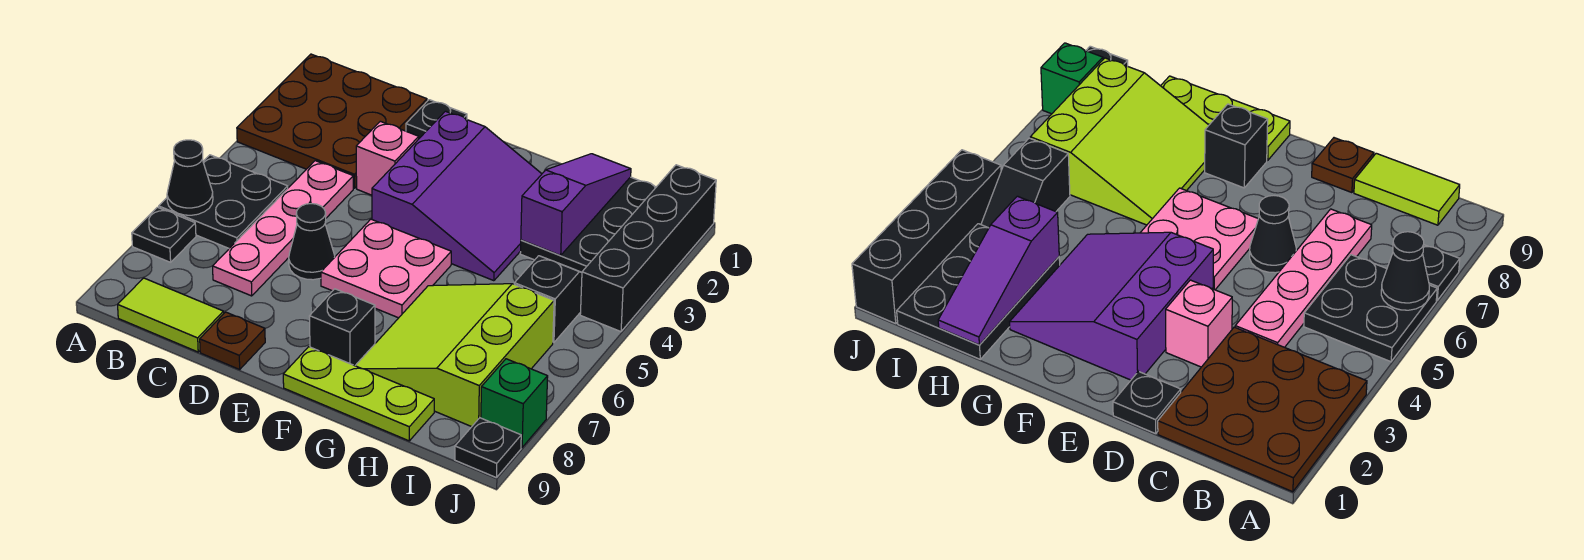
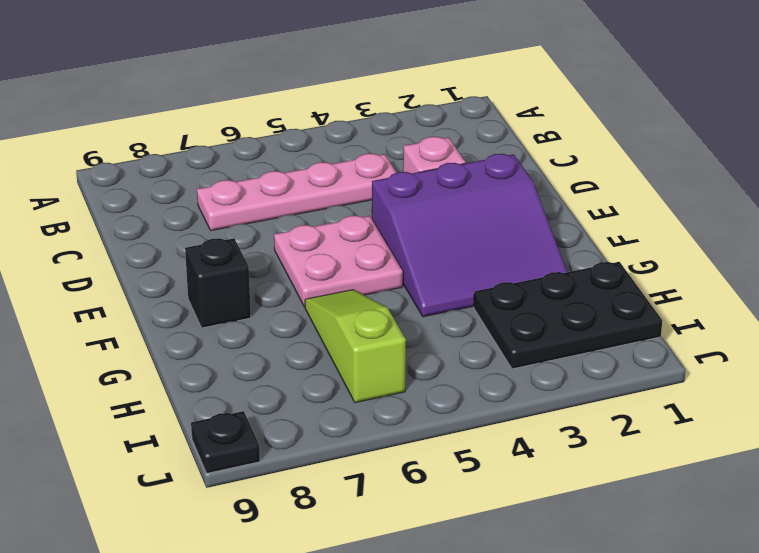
lime slope G6:I6 level 1 top I -> lime slope G6:I8 level 1 top I
none -> brown plate A1:C3 level 1
none -> black plate A5:B6 level 1
none -> black plate A7 level 1

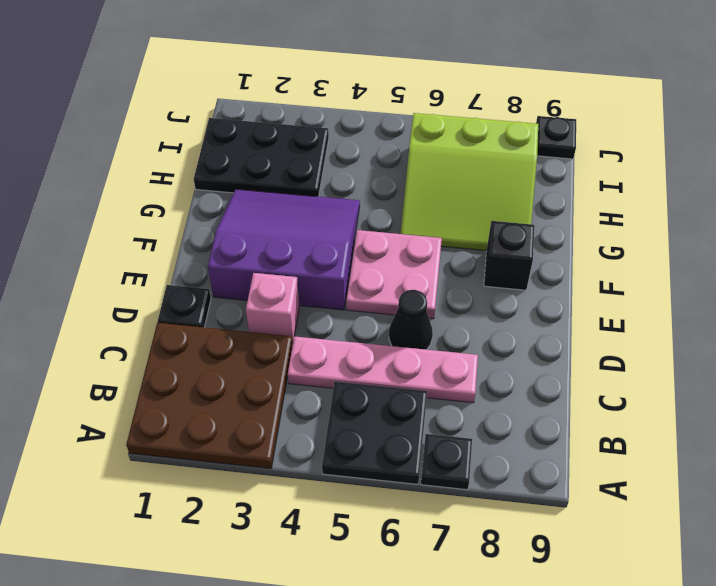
none -> lime tile B9:C9 level 1
none -> brown plate D9 level 1
none -> lime plate F9:H9 level 1

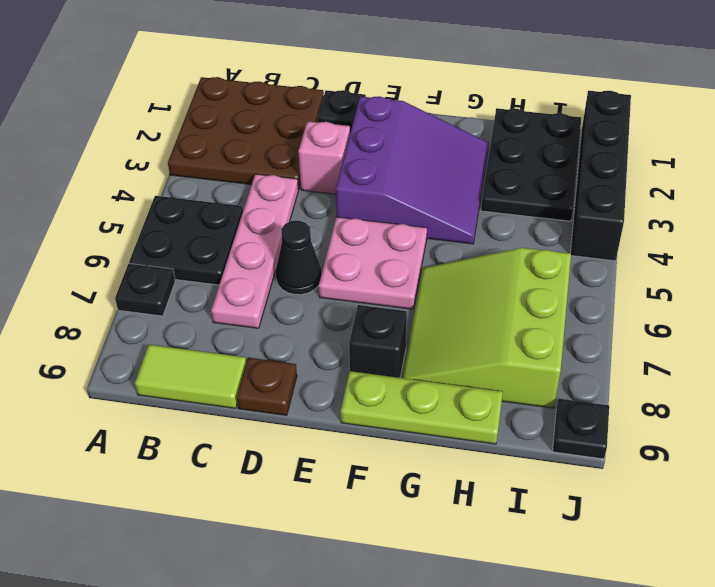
none -> black slope I4:I5 level 1 top 5
none -> green brick J8 level 1
none -> black cone A6 level 2

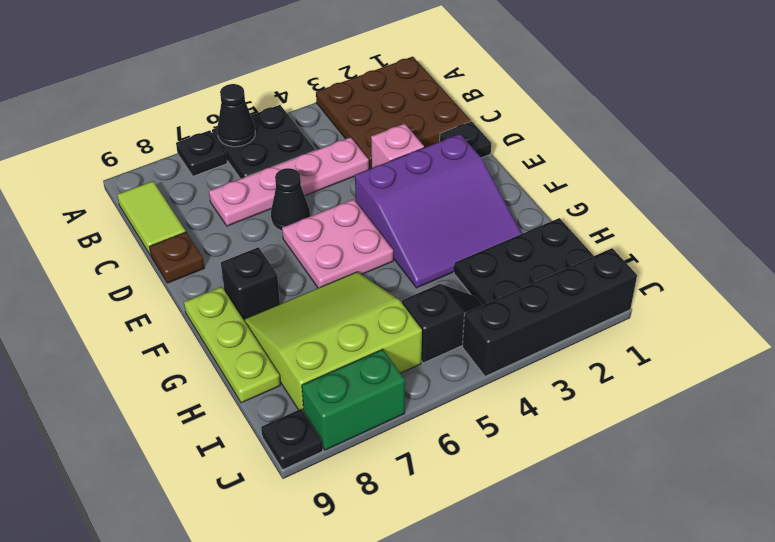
green brick J7:J8 level 1 -> green brick J8 level 1
none -> purple slope H1:H3 level 2 top 3

